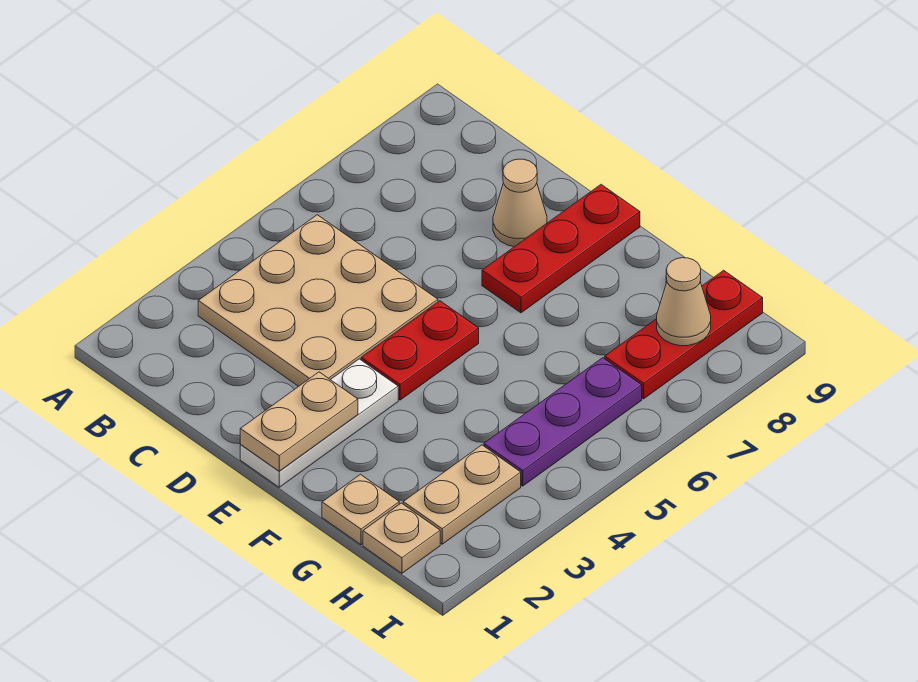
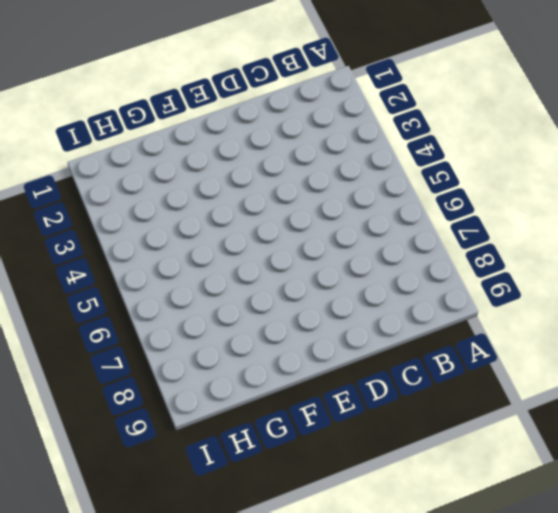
none -> tan plate B3:D5 level 1
none -> tan cone D8 level 1
none -> white plate E1:E3 level 1

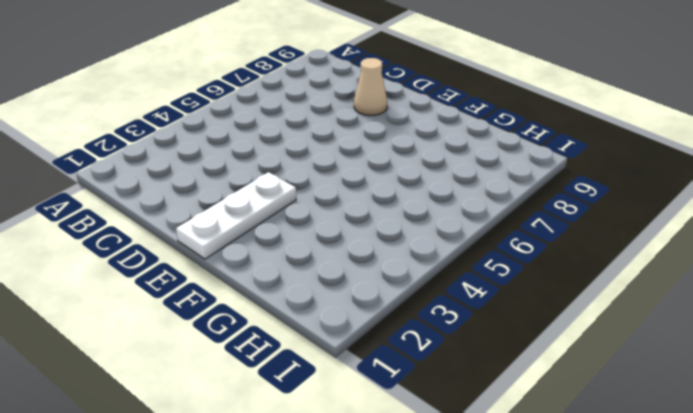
none -> tan plate B3:D5 level 1
none -> red plate E4:E5 level 1
none -> red plate E7:E9 level 1

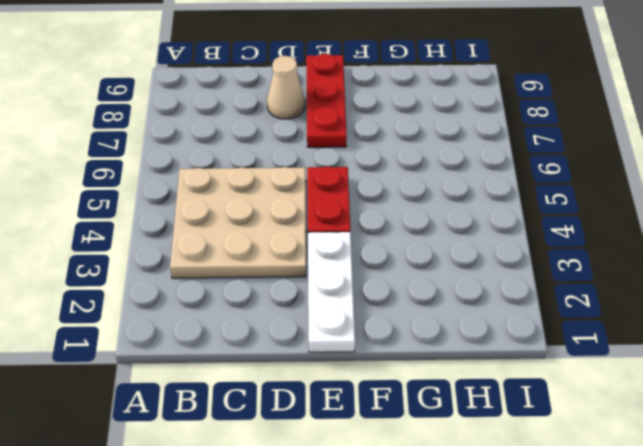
none -> tan plate G1 level 1
none -> tan plate H1 level 1
none -> tan plate H2:H3 level 1

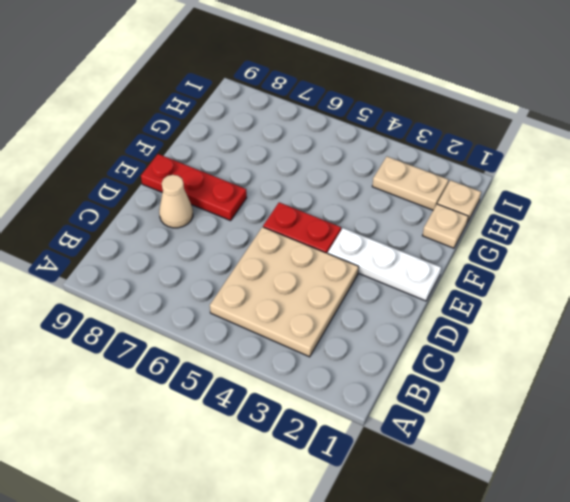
none -> purple plate H4:H6 level 1
none -> red plate H7:H9 level 1
none -> tan plate E1:E2 level 2

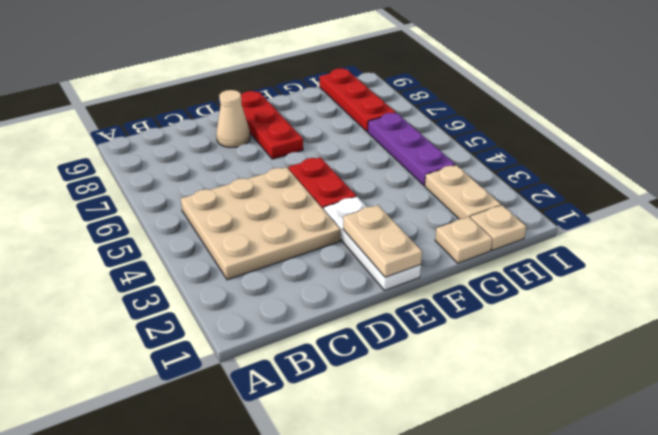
none -> tan cone H8 level 2

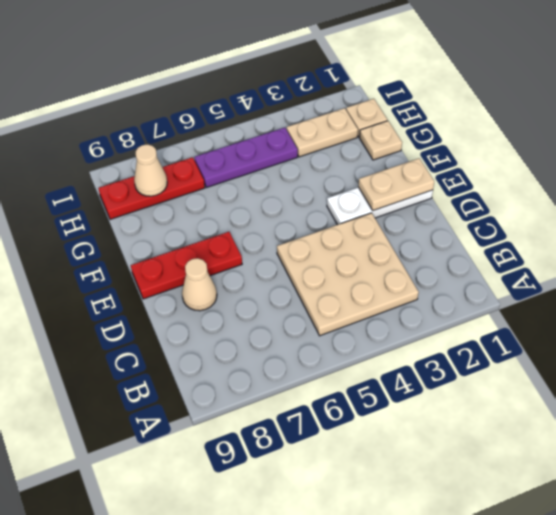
none -> red plate E4:E5 level 1

